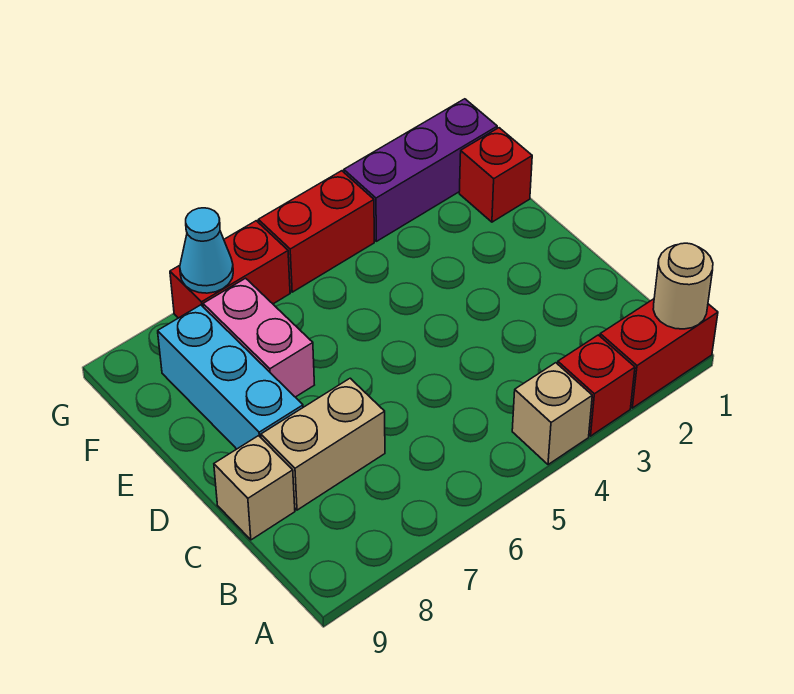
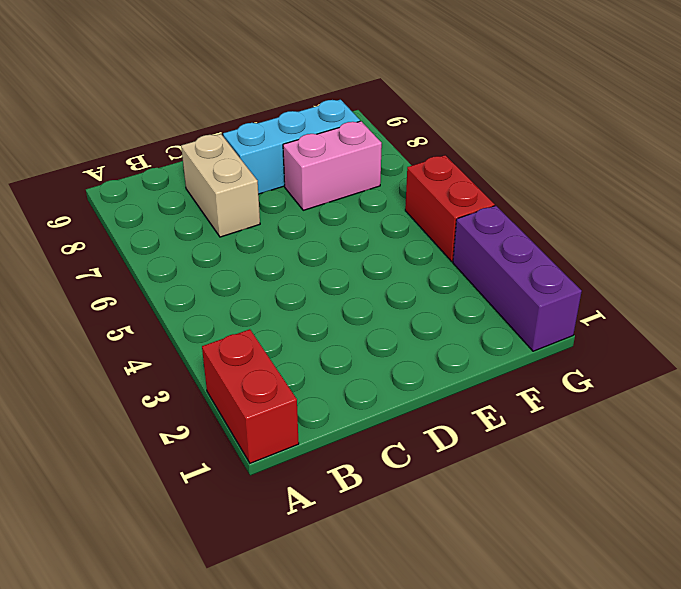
none -> red brick A3 level 1
none -> tan brick A4 level 1
none -> tan brick C9 level 1

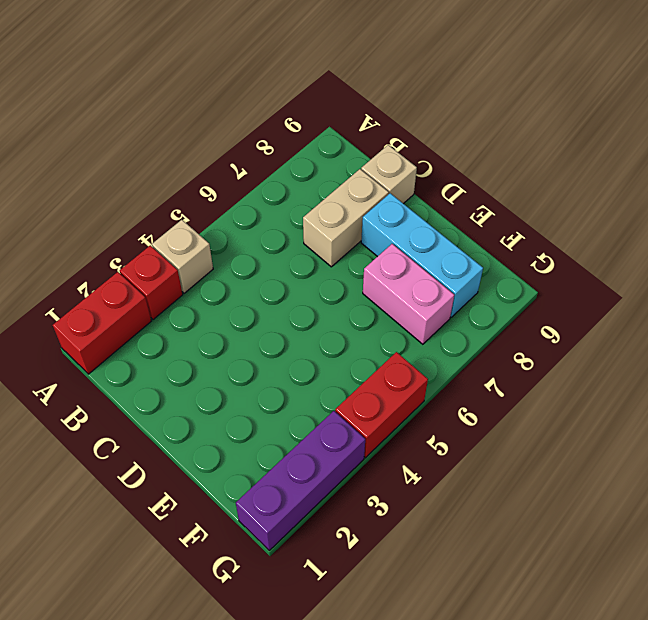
none -> red brick F1 level 1
none -> red brick G6:G7 level 1
none -> tan round brick A1 level 2

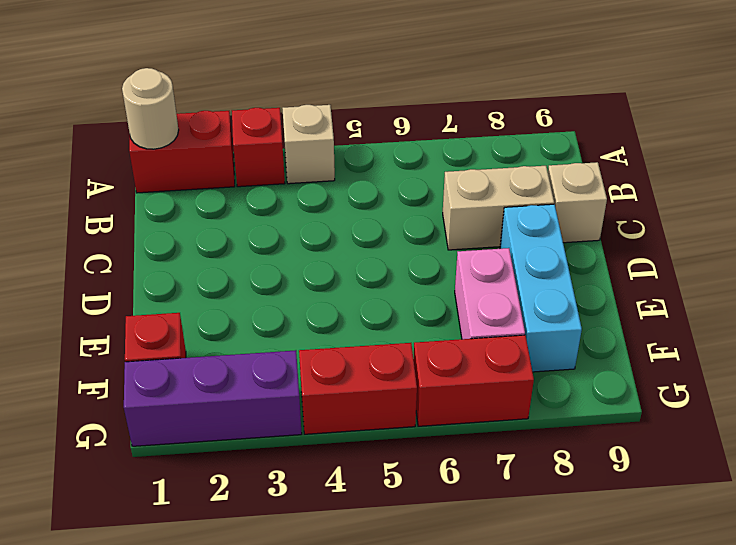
none -> cyan cone G7 level 2

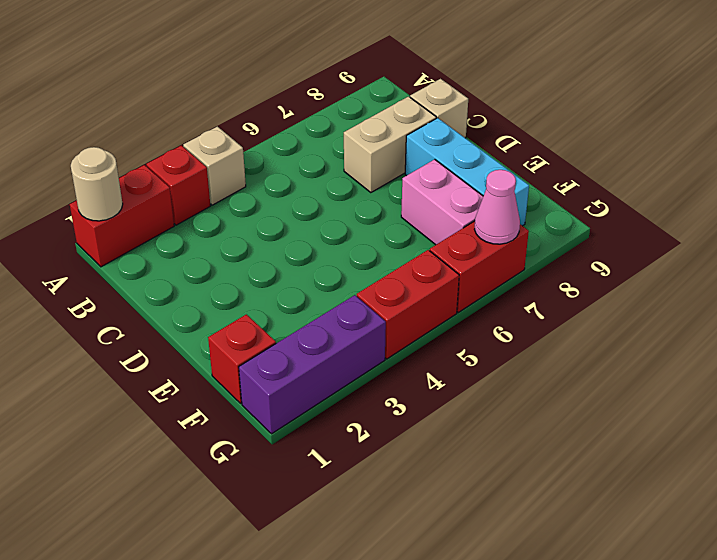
pink cone G7 level 2 -> cyan cone G7 level 2

